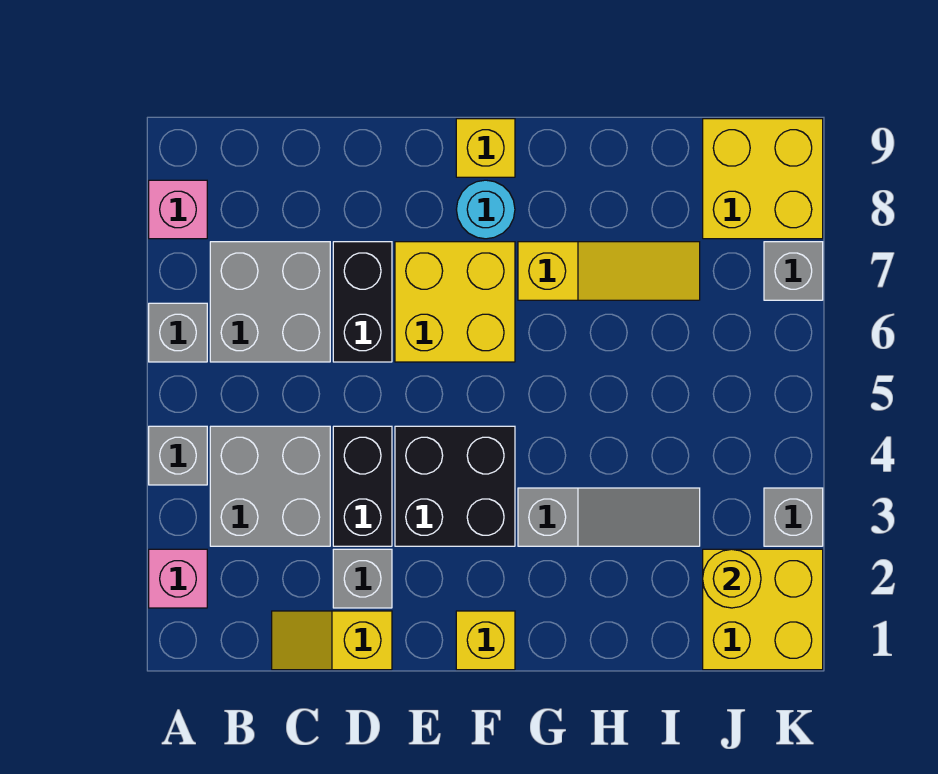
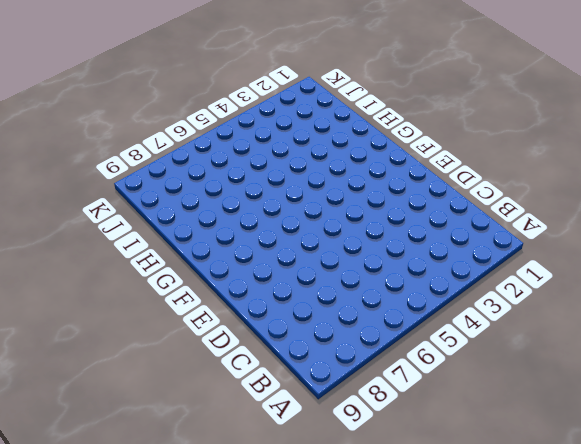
none -> pink brick A2 level 1
none -> grey brick A4 level 1
none -> grey brick A6 level 1

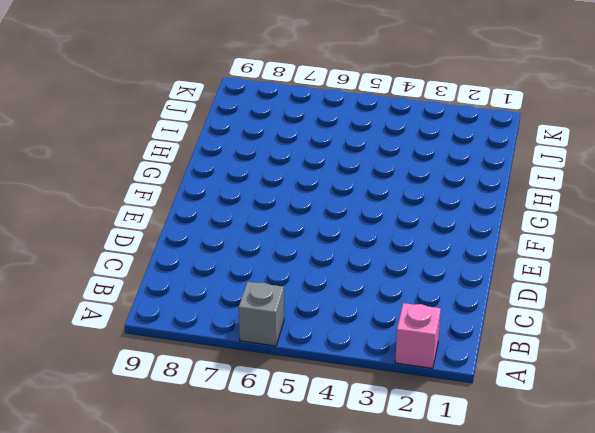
none -> grey brick A4 level 1
none -> pink brick A8 level 1
none -> grey brick B3:C4 level 1

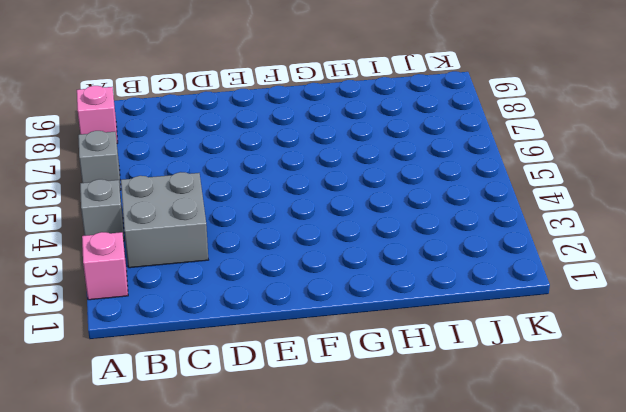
none -> grey brick B6:C7 level 1
none -> yellow slope C1:D1 level 1 top D
none -> grey brick D2 level 1

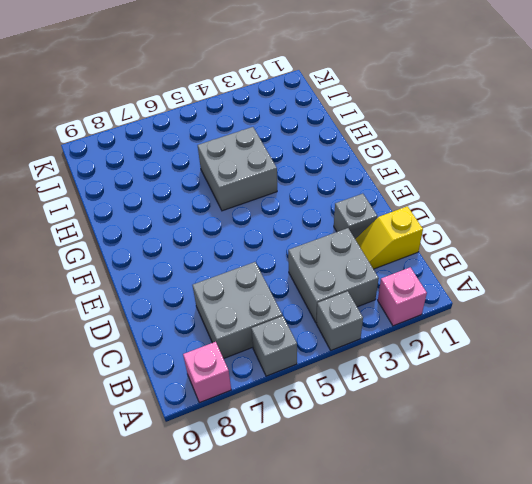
yellow slope C1:C2 level 1 top 1 -> yellow slope C1:D1 level 1 top D
grey brick G4:H5 level 1 -> none
none -> black brick D3:D4 level 1
none -> black brick D6:D7 level 1
none -> black brick E3:F4 level 1

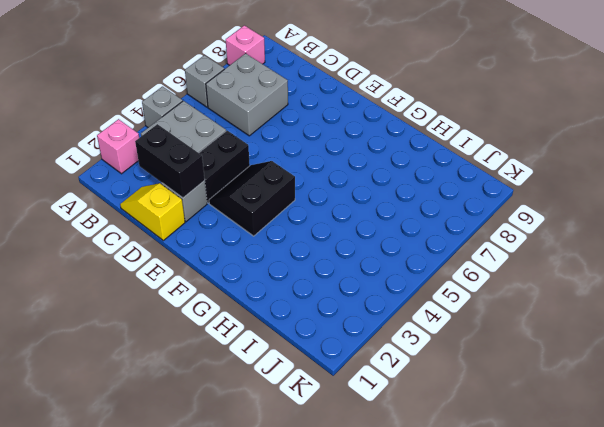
black brick C2:D2 level 2 -> black brick D6:D7 level 1
black slope E3:F4 level 1 top F -> black brick E3:F4 level 1
none -> yellow brick E6:F7 level 1
none -> yellow brick F1 level 1
none -> cyan round brick F8 level 1

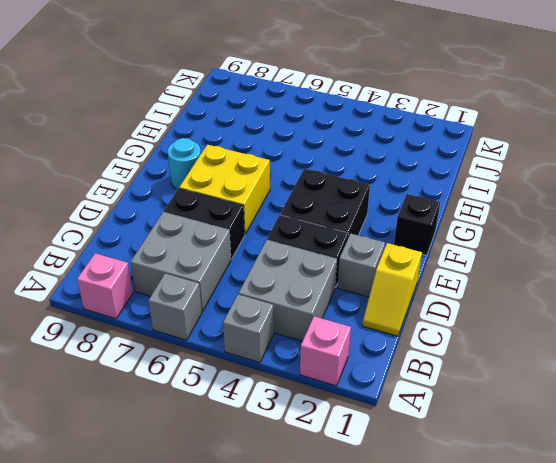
black brick F1 level 1 -> yellow brick F1 level 1
none -> yellow brick F9 level 1
none -> grey slope G3:I3 level 1 top G
none -> yellow slope G7:I7 level 1 top G

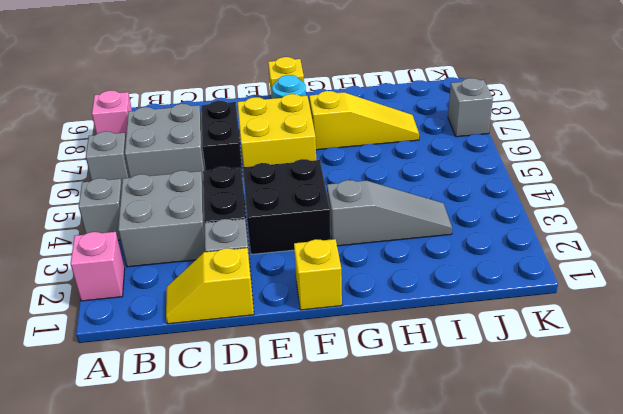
none -> yellow brick J1:K2 level 1
none -> yellow brick J8:K9 level 1
none -> grey brick K3 level 1

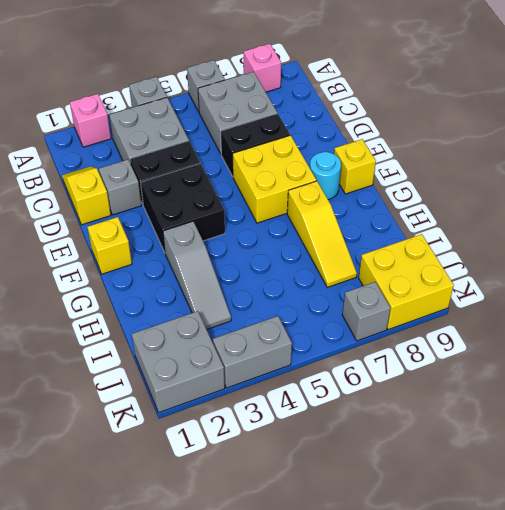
grey brick J1:K2 level 1 -> yellow brick J1:K2 level 1
grey brick K3:K4 level 1 -> grey brick K3 level 1
none -> yellow round brick J2 level 2

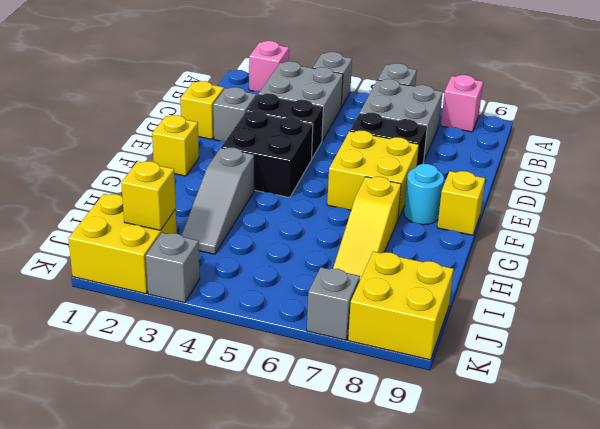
yellow brick J2 level 2 -> yellow round brick J2 level 2

